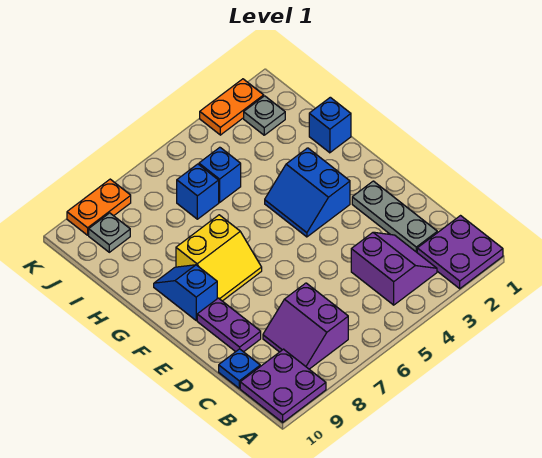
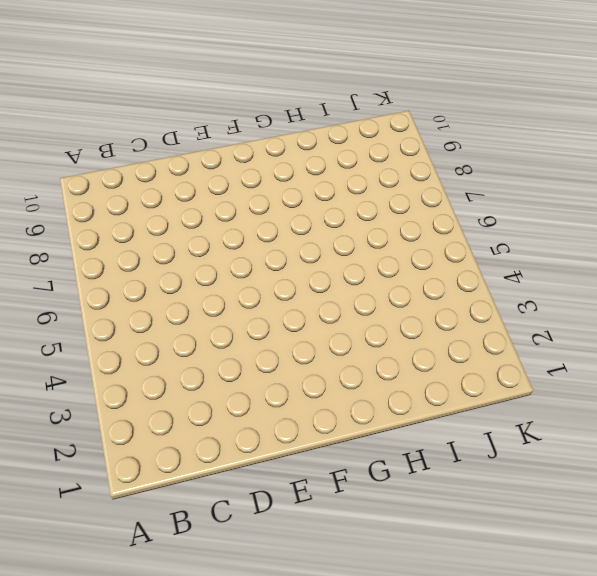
none -> purple plate A1:B2 level 1
none -> purple plate A9:B10 level 1
none -> purple slope B3:C4 level 1 top 4

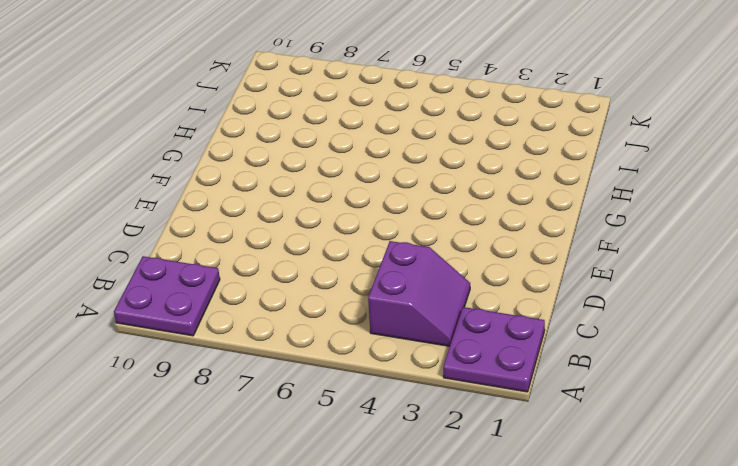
none -> purple slope B7:C8 level 1 top 7
none -> grey plate C2:E2 level 1
none -> blue plate C10 level 1

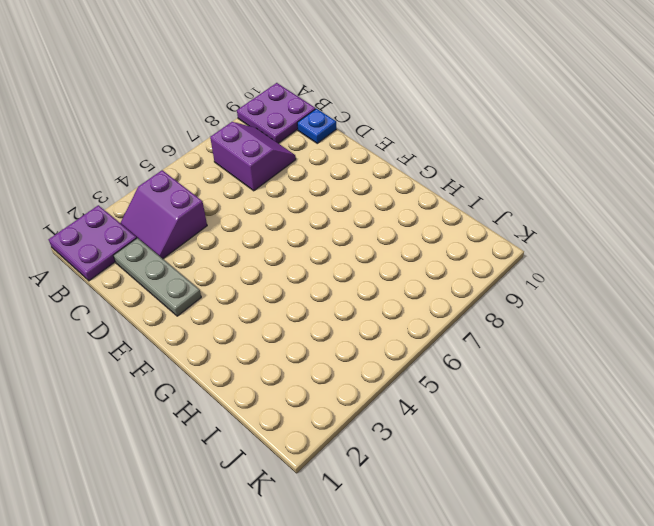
none -> purple plate D9:E9 level 1
none -> blue slope F3:G4 level 1 top 3
none -> yellow slope F7:G8 level 1 top G

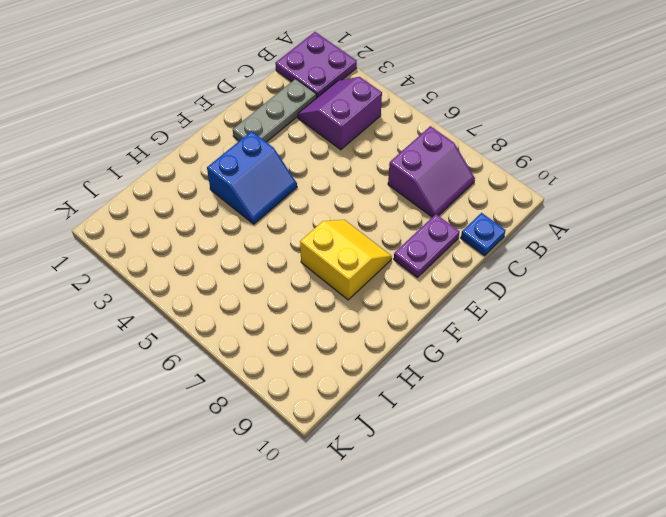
none -> purple plate A9:B10 level 1
none -> blue slope F9:G9 level 1 top F
none -> blue brick H1 level 1

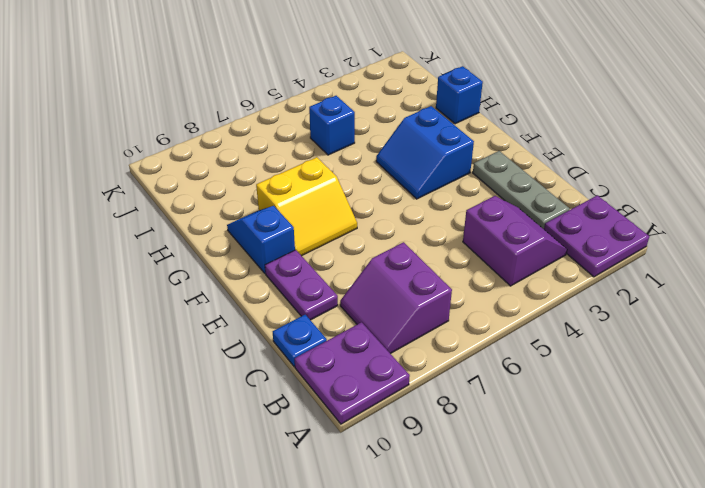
none -> blue brick I6 level 1
none -> grey plate J2 level 1
none -> grey plate J9 level 1

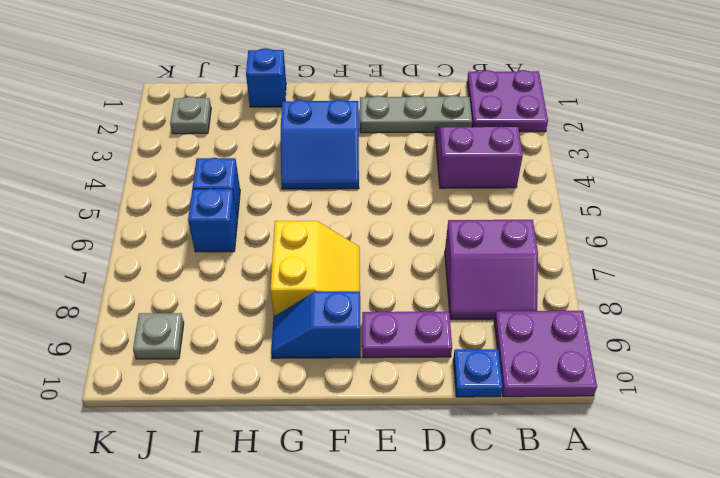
none -> orange plate K2:K3 level 1
none -> orange plate K8:K9 level 1

